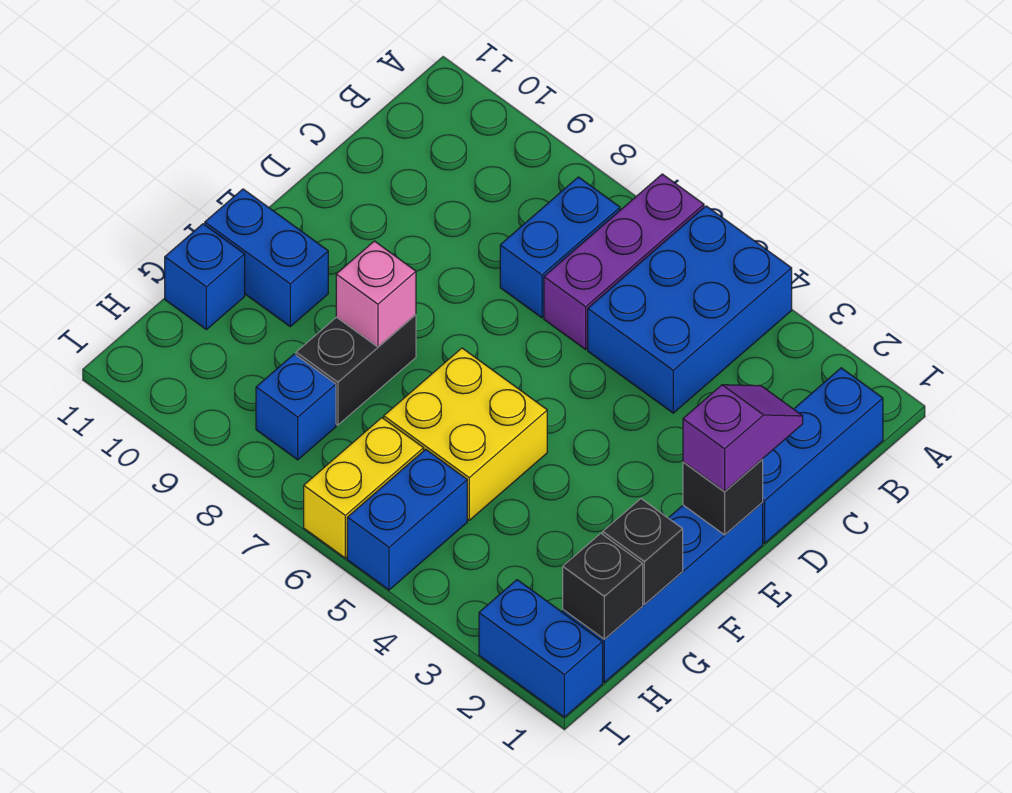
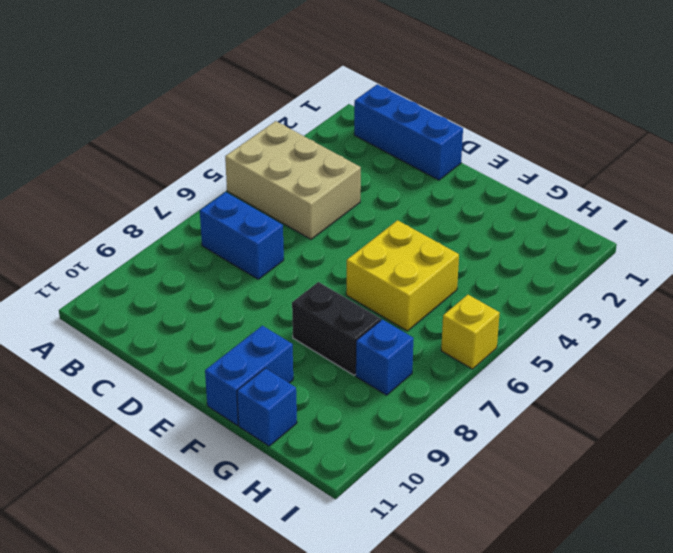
tan brick A4:C5 level 1 -> blue brick A4:C5 level 1
yellow brick I6 level 1 -> yellow brick H6:I6 level 1
none -> purple brick A6:C6 level 1
none -> blue brick E1:H1 level 1
none -> blue brick H5:I5 level 1

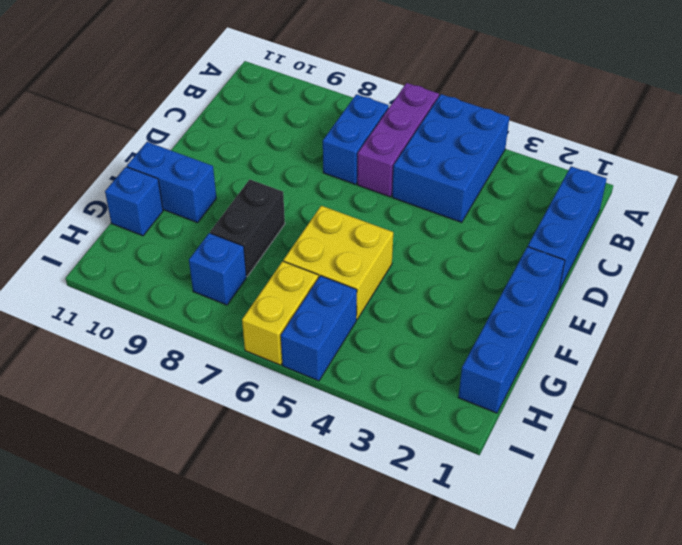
none -> blue brick I1:I2 level 1
none -> black brick E1 level 2
none -> pink brick F8 level 2

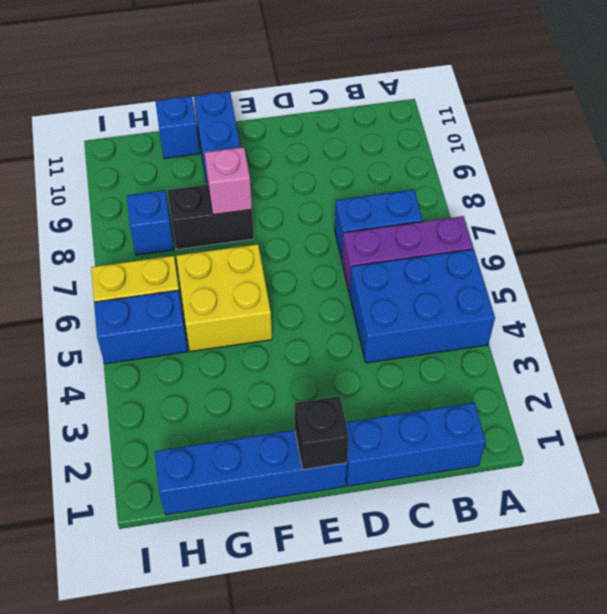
none -> blue brick I1:I2 level 1
none -> black brick G1 level 2
none -> black brick H1 level 2

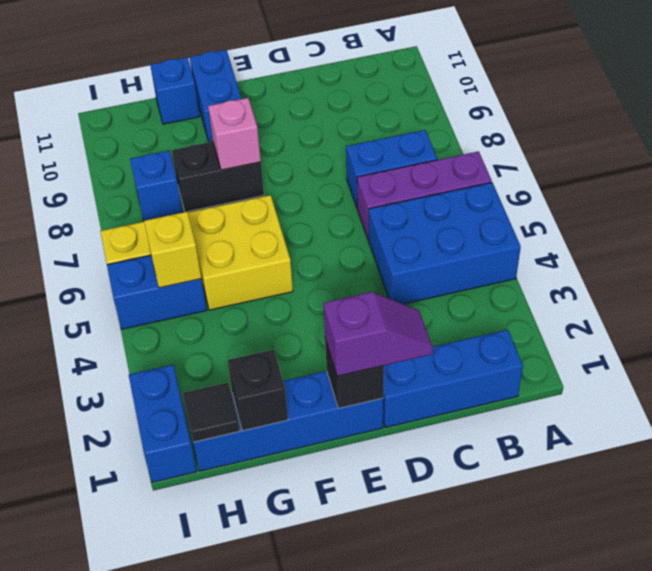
black tile H1 level 2 -> black brick H1 level 2
yellow brick H5 level 2 -> none

